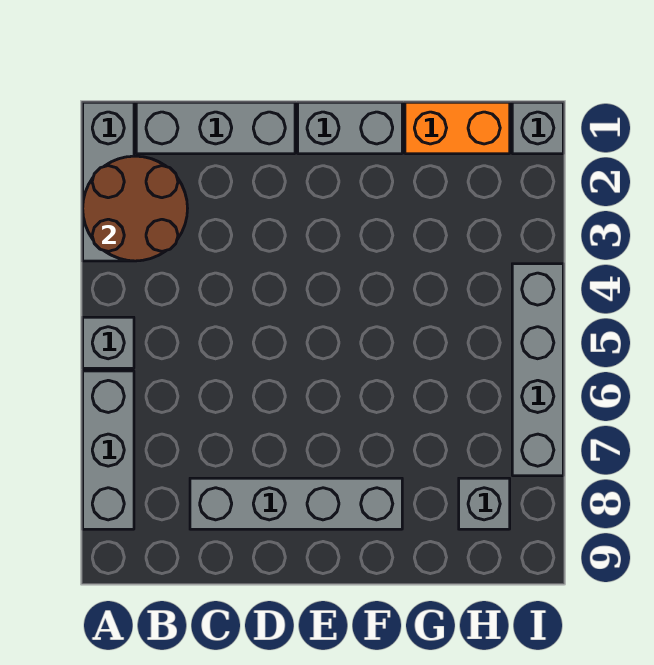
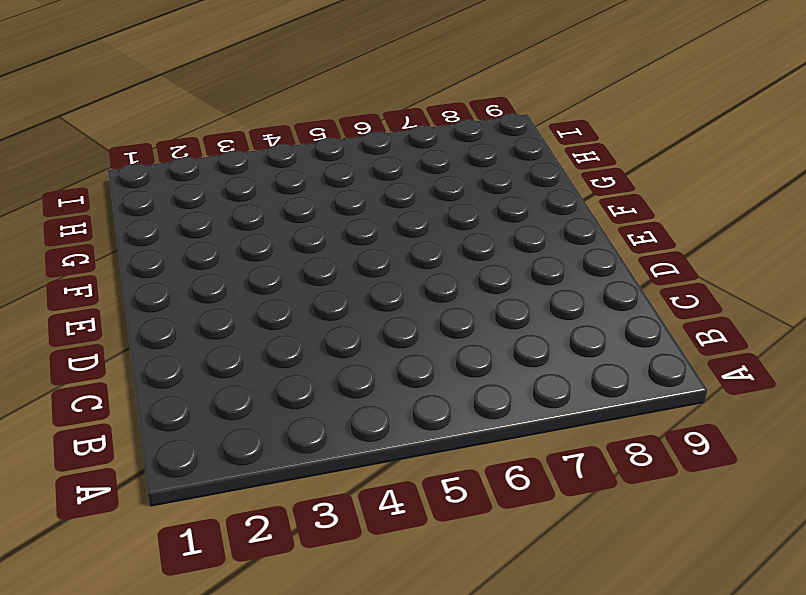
none -> grey brick A1:A3 level 1
none -> grey brick A5 level 1

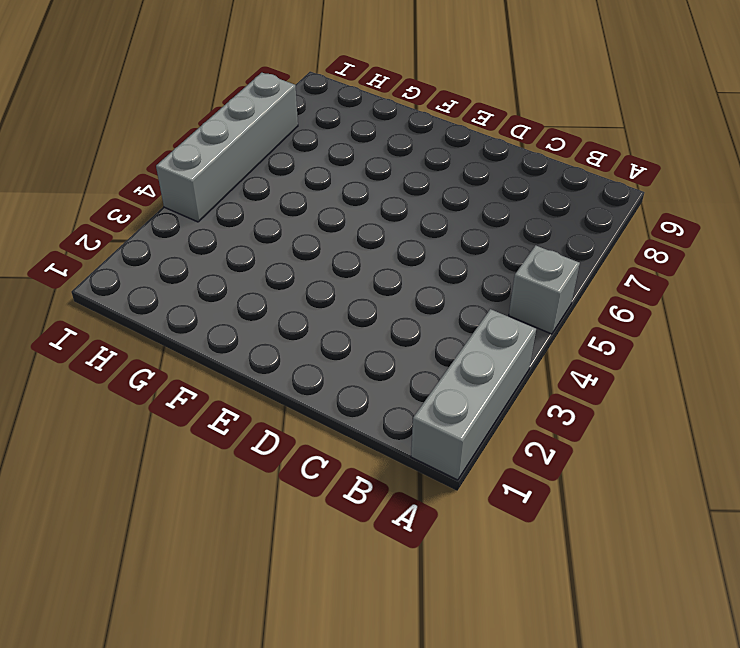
none -> grey brick A6:A8 level 1
none -> grey brick B1:D1 level 1

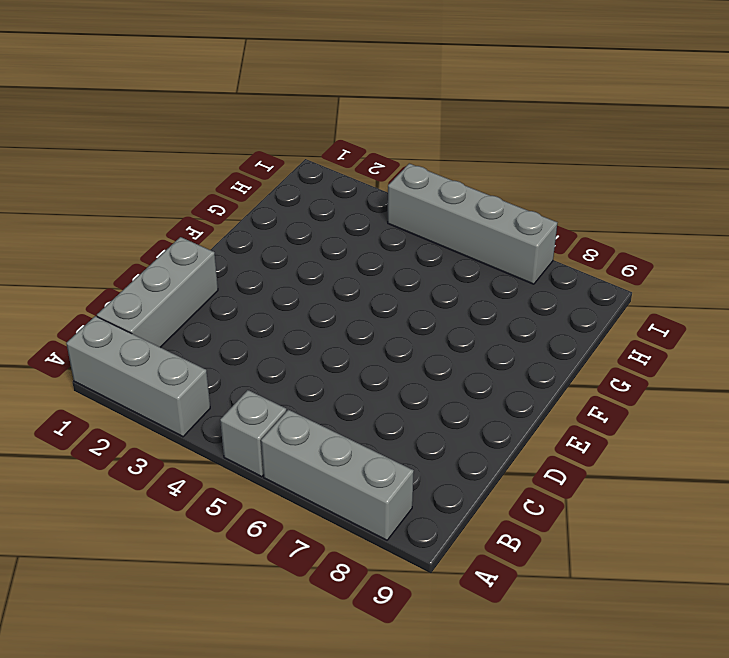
none -> grey brick C8:F8 level 1
none -> grey brick E1:F1 level 1

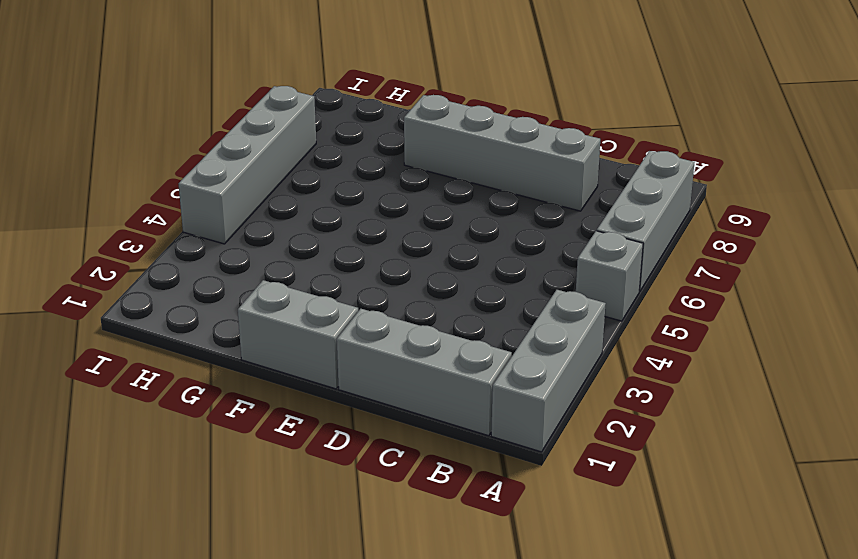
none -> orange brick G1:H1 level 1
none -> grey brick H8 level 1

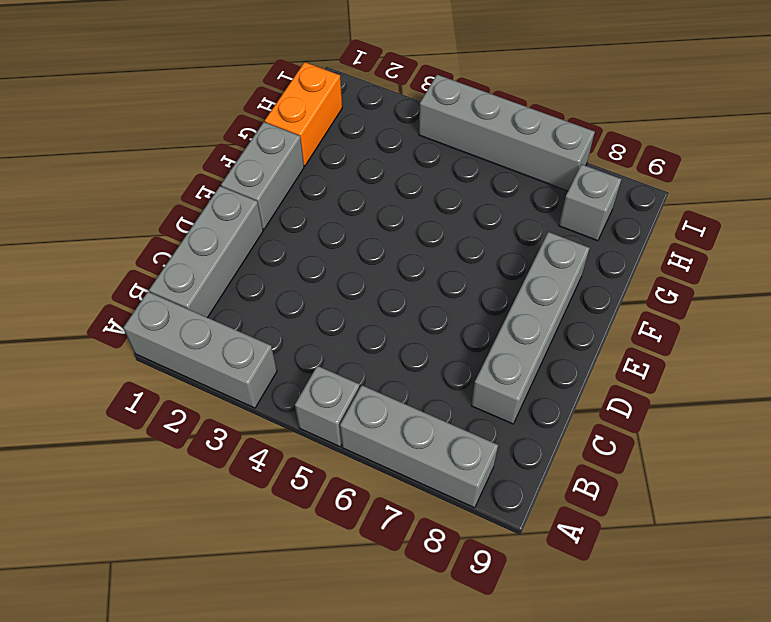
none -> grey brick I1 level 1
none -> brown round brick A2:B3 level 2

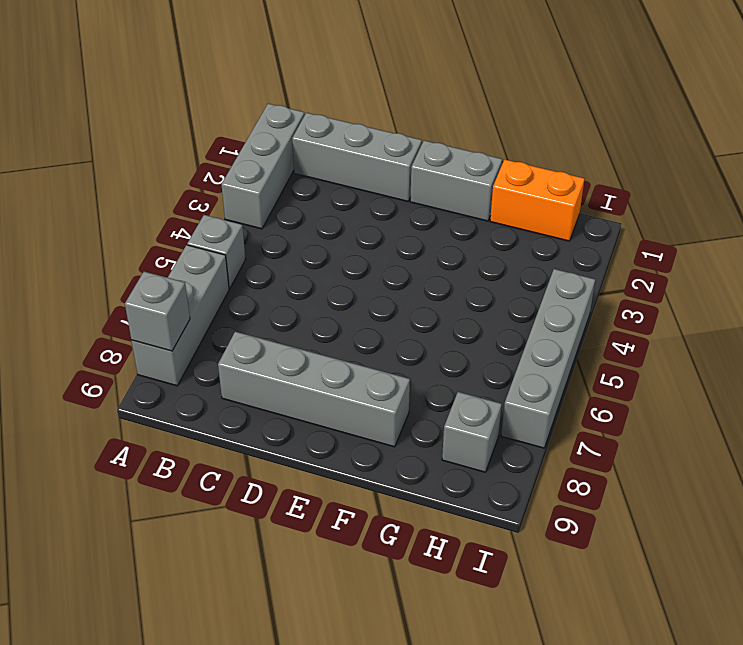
grey brick A8 level 2 -> grey brick I1 level 1
none -> brown round brick A2:B3 level 2

